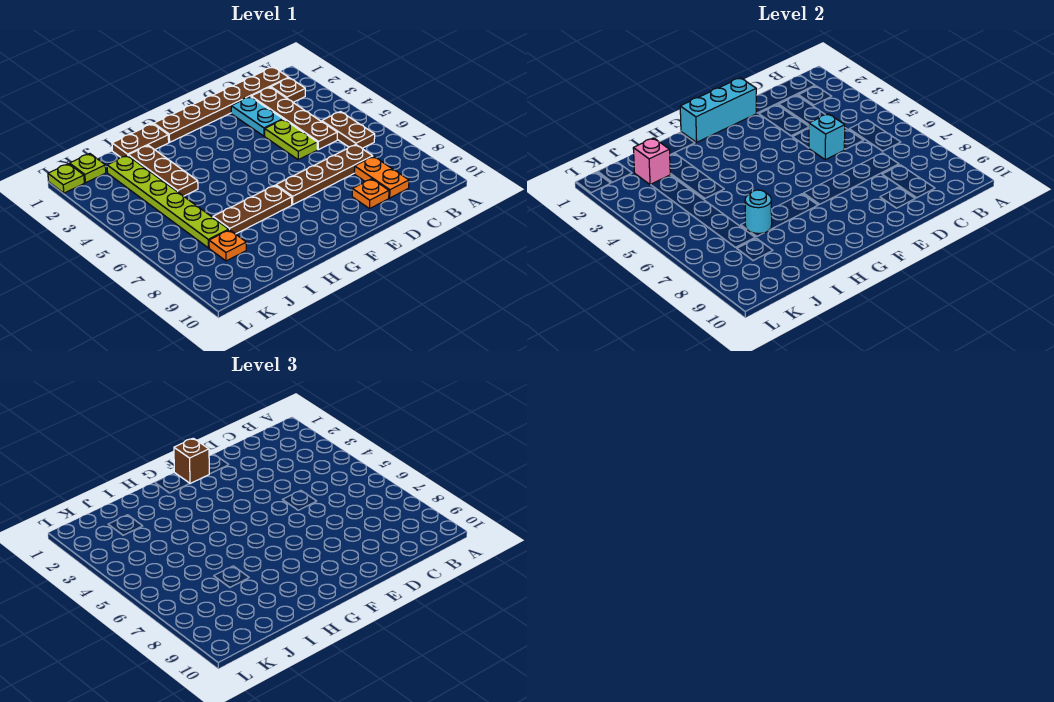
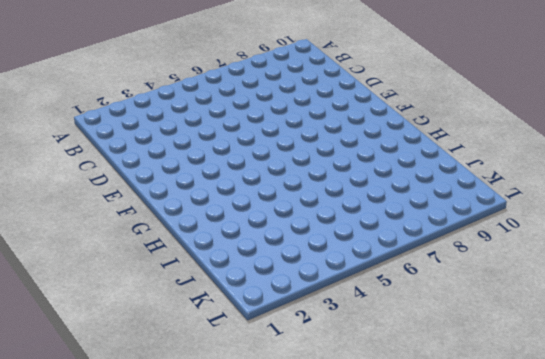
none -> brown plate B1:G1 level 1
none -> brown plate B2 level 1
none -> brown plate B5:B6 level 1

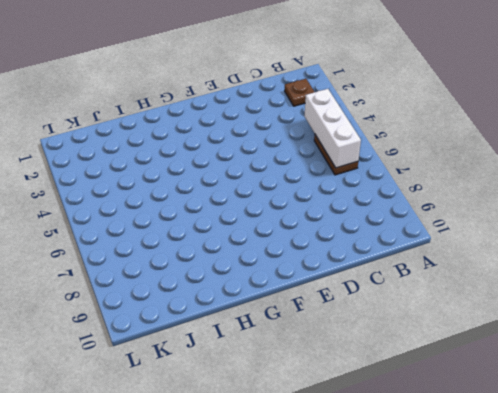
white brick B4:B6 level 2 -> none
none -> brown plate B1:G1 level 1
none -> brown plate C2:C5 level 1
none -> brown plate C7:F7 level 1

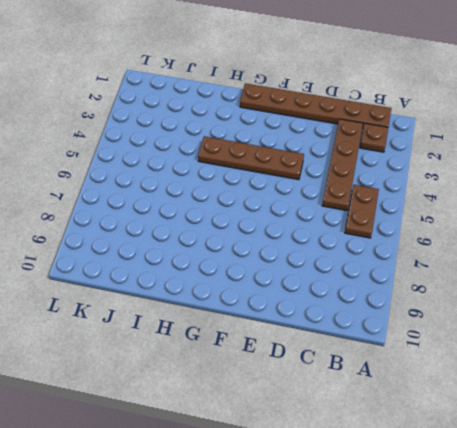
brown plate E4:H4 level 1 -> brown plate C7:F7 level 1
none -> orange plate C8:C9 level 1
none -> cyan plate D2:D3 level 1
none -> lime plate D4:D5 level 1

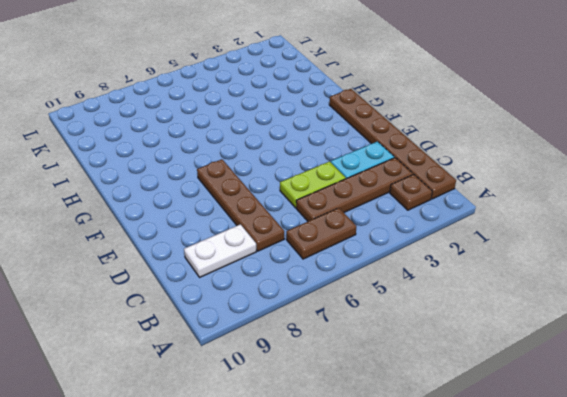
white plate C8:C9 level 1 -> orange plate C8:C9 level 1
none -> orange plate D9 level 1
none -> brown plate G7:I7 level 1
none -> brown plate H1:I1 level 1

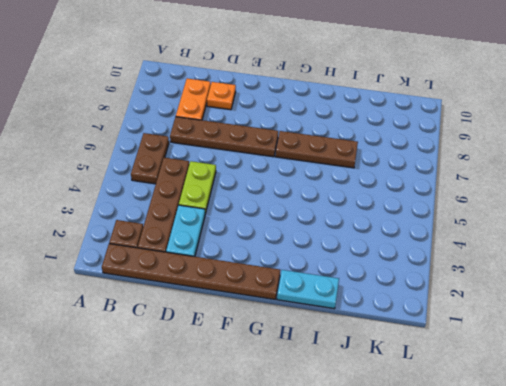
cyan plate H1:I1 level 1 -> brown plate H1:I1 level 1
none -> brown plate I2:I4 level 1
none -> lime plate J2:J7 level 1
none -> orange plate J8 level 1

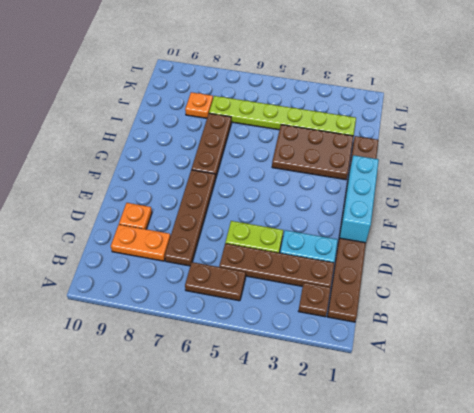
brown plate H2:I4 level 1 -> brown plate I2:I4 level 1
none -> lime plate K1 level 1
none -> lime plate L1 level 1
none -> cyan brick D5 level 2

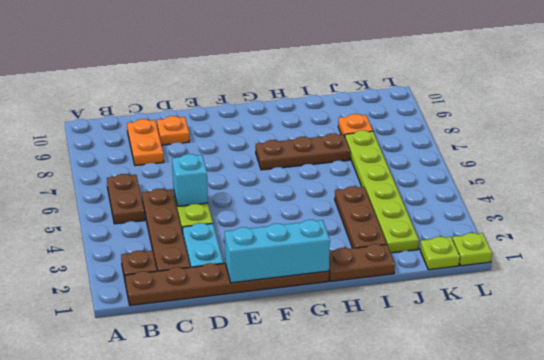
none -> brown plate C7:F7 level 1
none -> cyan round brick I7 level 2
none -> pink brick J2 level 2

